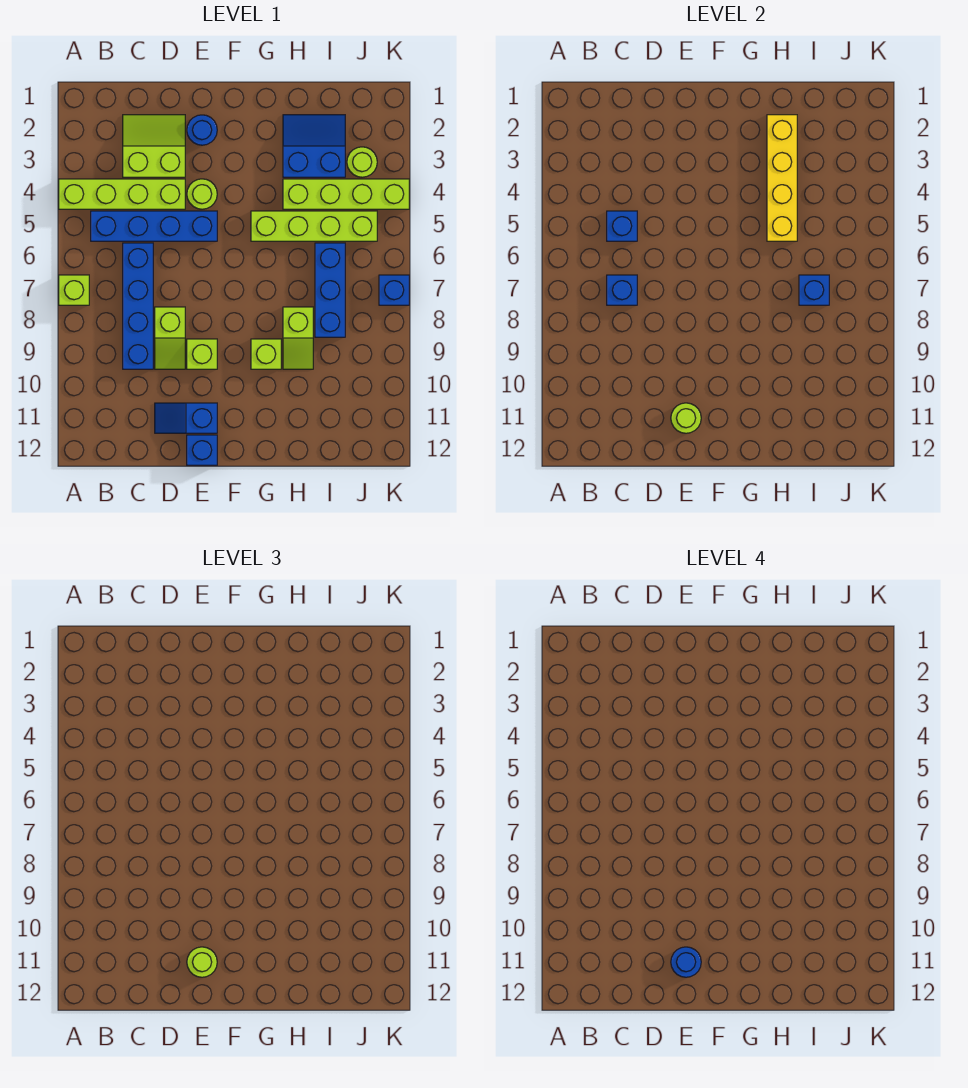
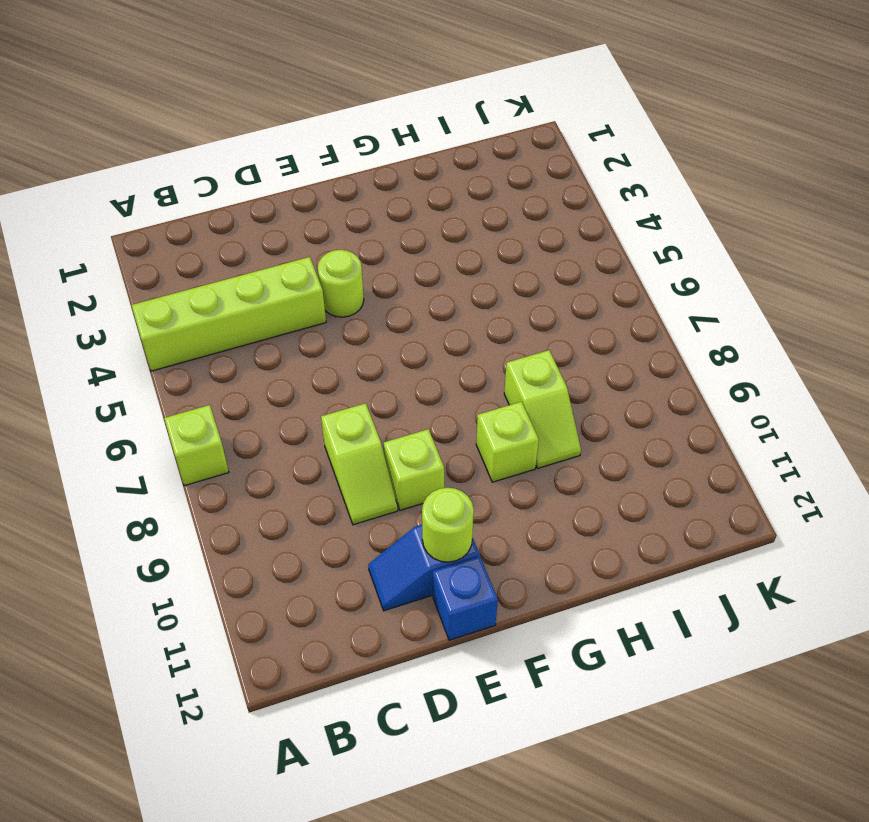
none -> blue brick B5:E5 level 1
none -> lime slope C2:D3 level 1 top 3
none -> blue brick C6:C9 level 1

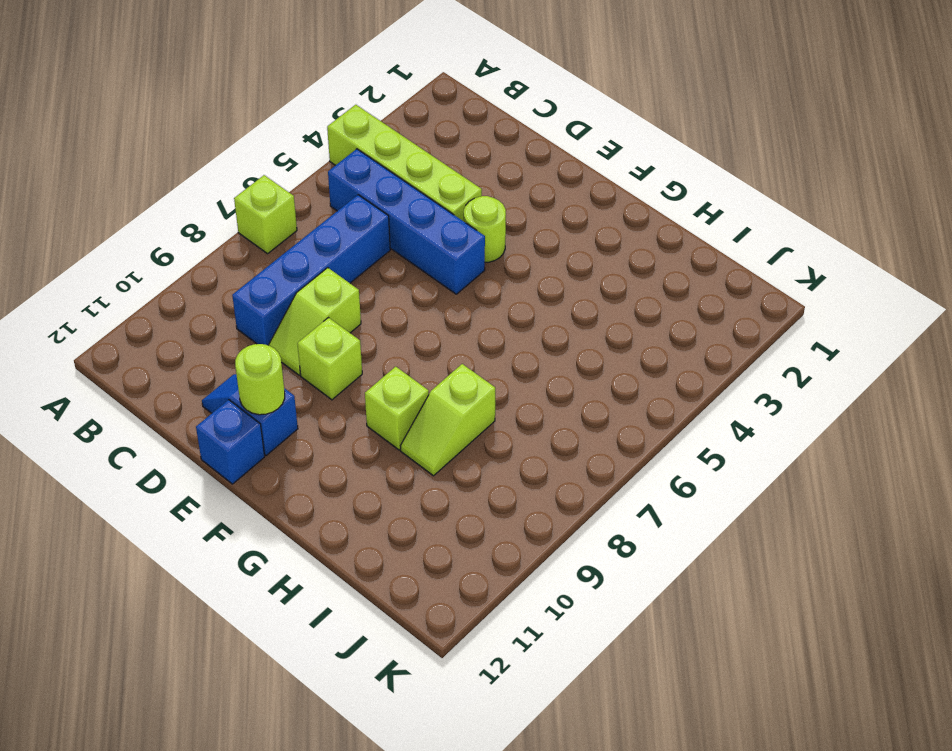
none -> lime slope C2:D3 level 1 top 3
none -> blue round brick E2 level 1
none -> lime brick G5:J5 level 1

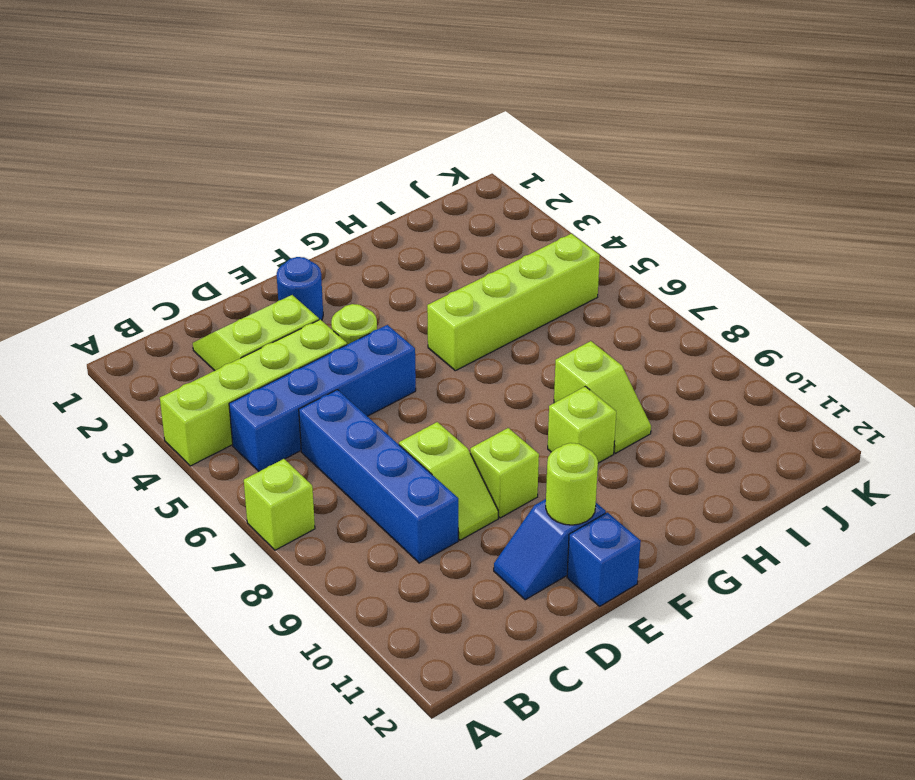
none -> blue slope H2:I3 level 1 top 3
none -> lime brick H4:K4 level 1
none -> blue brick I6:I8 level 1

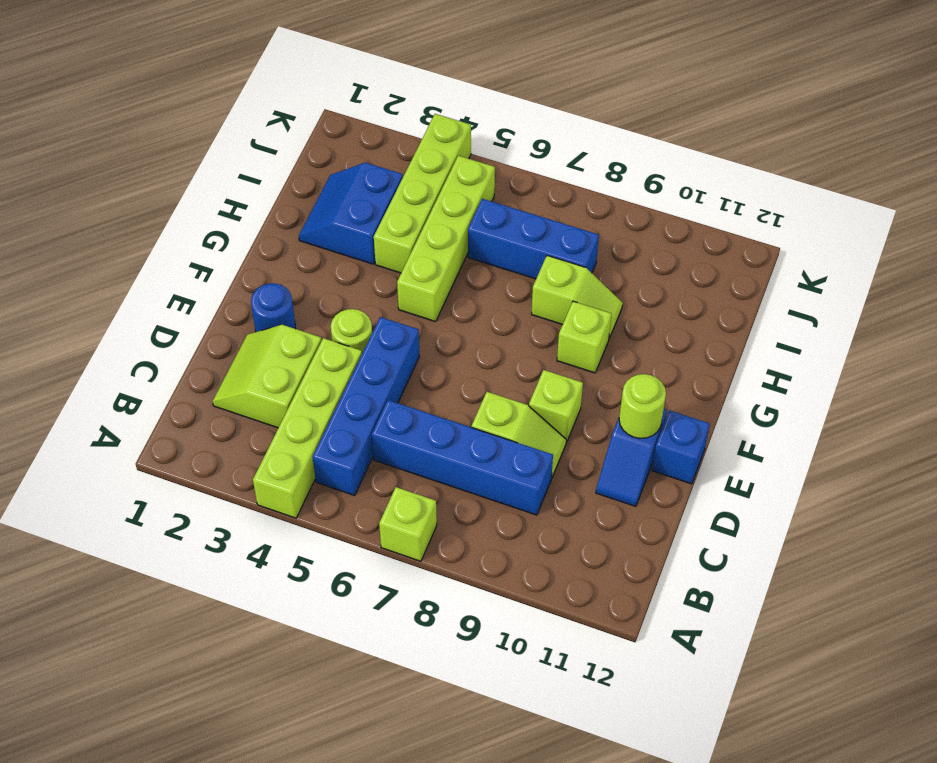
none -> lime round brick J3 level 1
none -> blue brick K7 level 1
none -> blue brick C5 level 2

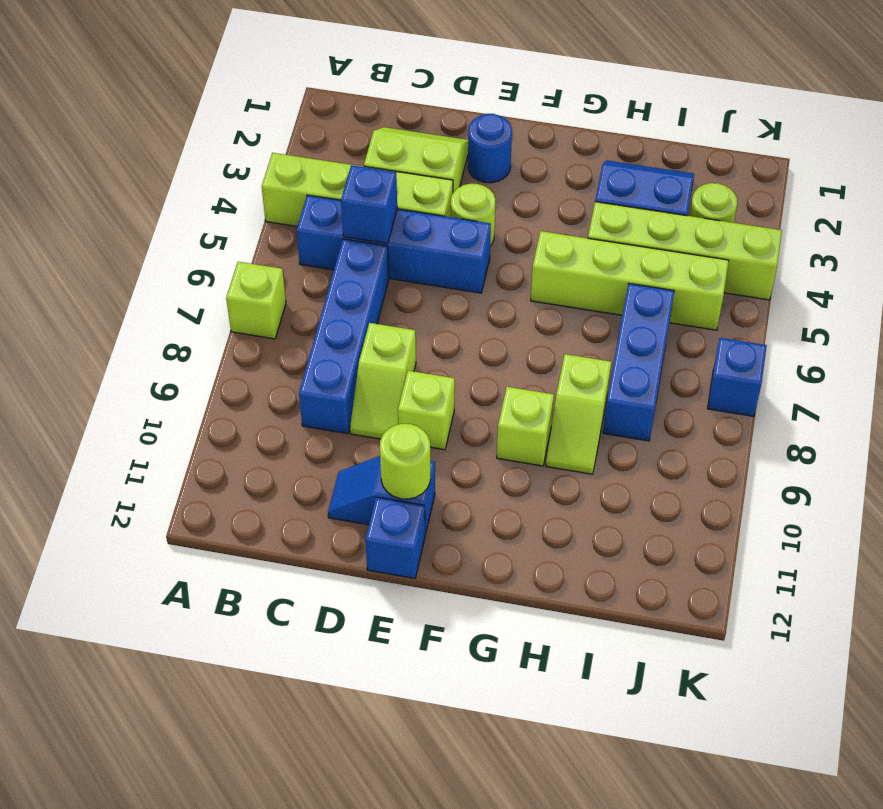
none -> blue brick C7 level 2
none -> yellow brick H2:H5 level 2
none -> blue brick I7 level 2

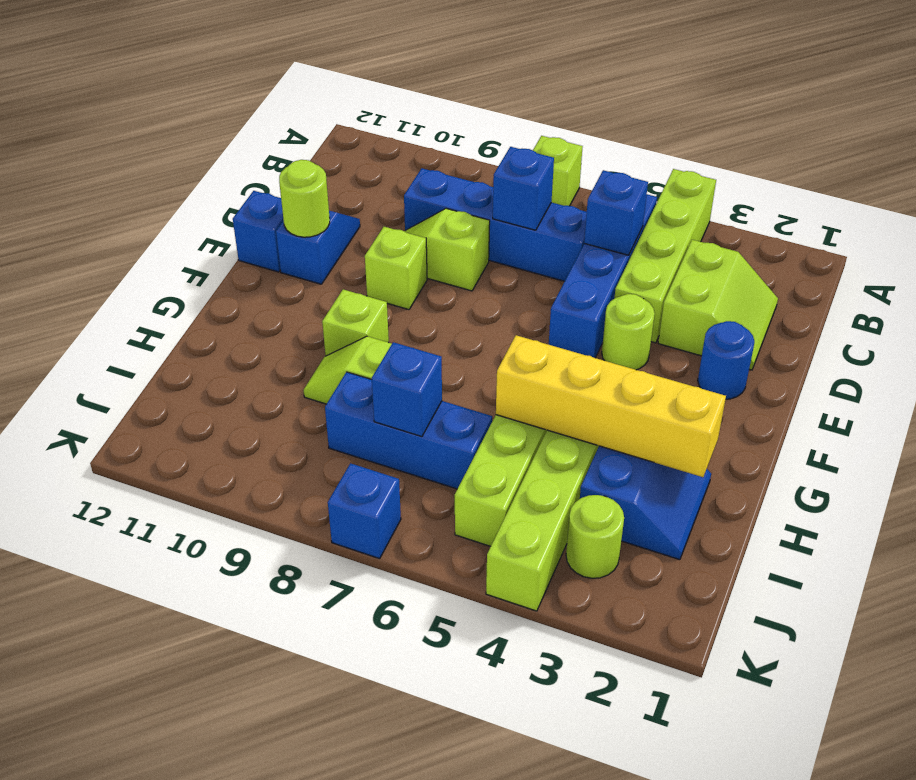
none -> lime round brick E11 level 3
none -> blue round brick E11 level 4

